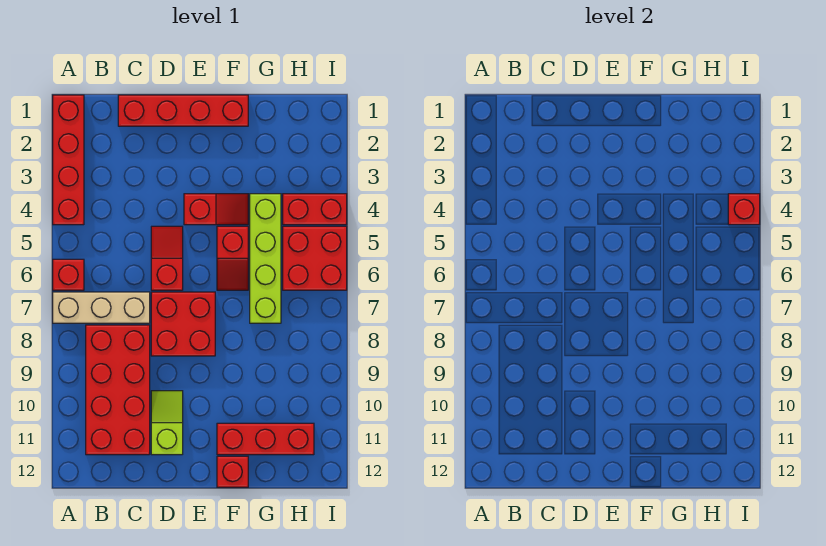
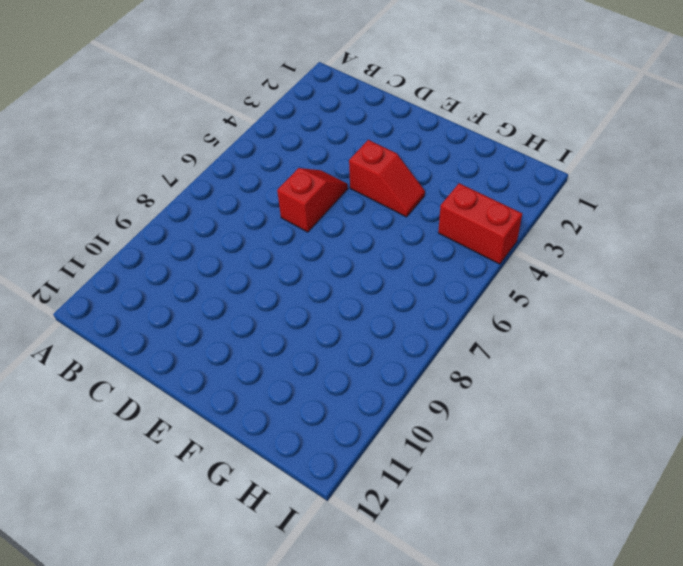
none -> red brick A1:A4 level 1
none -> red brick A6 level 1
none -> tan brick A7:C7 level 1

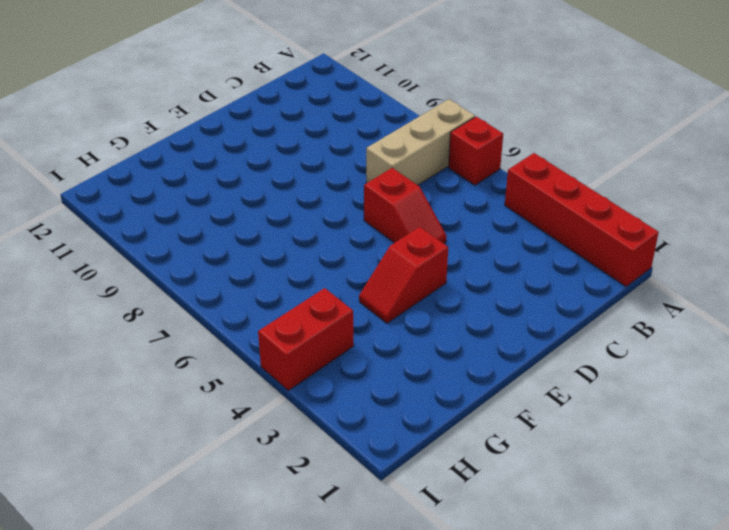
none -> red brick B8:C11 level 1
none -> red brick C1:F1 level 1
none -> red brick D7:E8 level 1

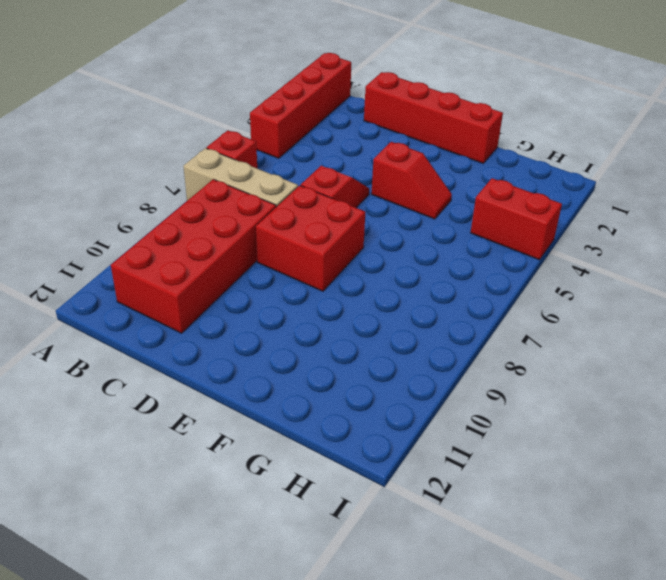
none -> lime slope D10:D11 level 1 top 11
none -> red slope F5:F6 level 1 top 5
none -> red brick F11:H11 level 1

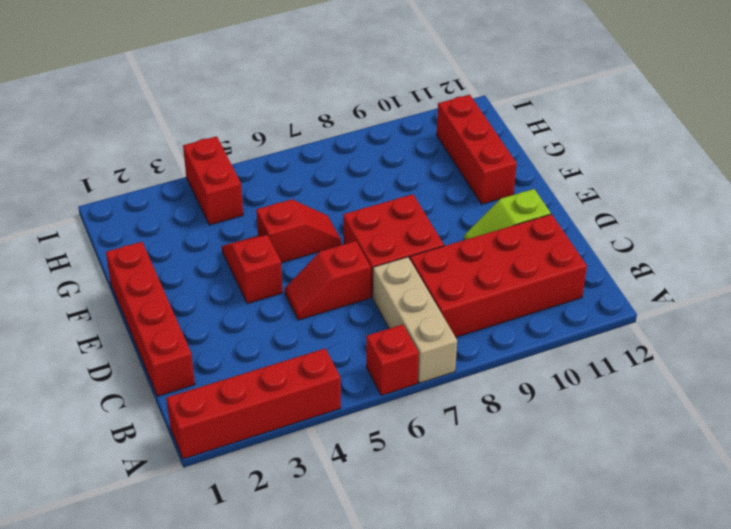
none -> red brick F12 level 1
none -> lime brick G4:G7 level 1
none -> red brick H5:I6 level 1

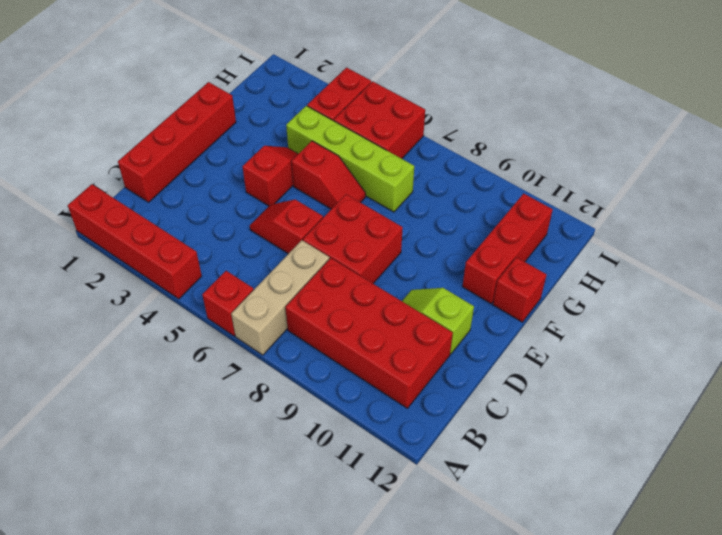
none -> red brick I4 level 2

